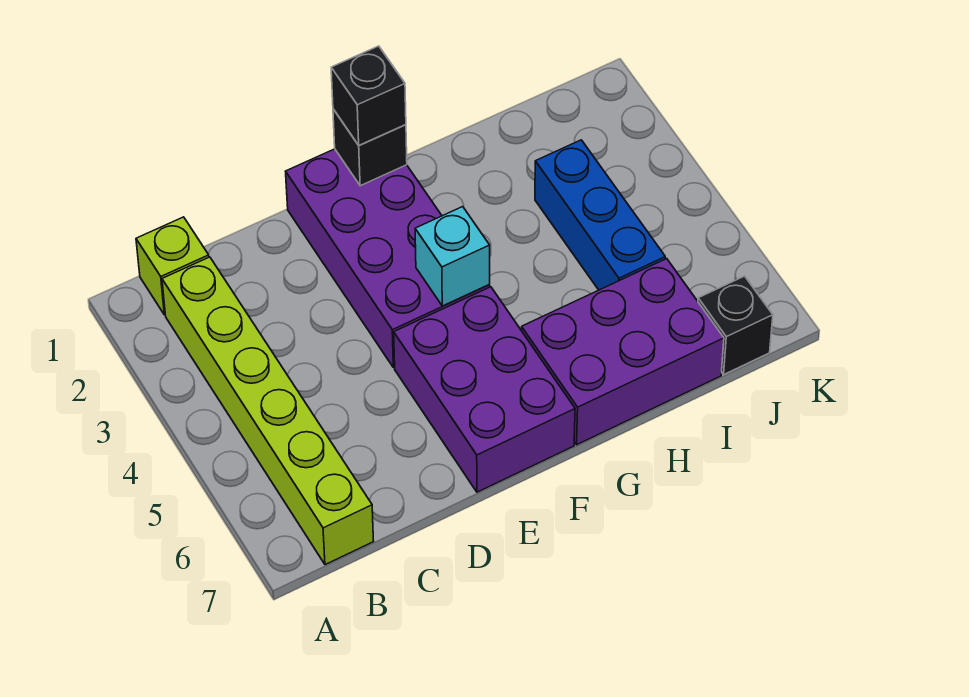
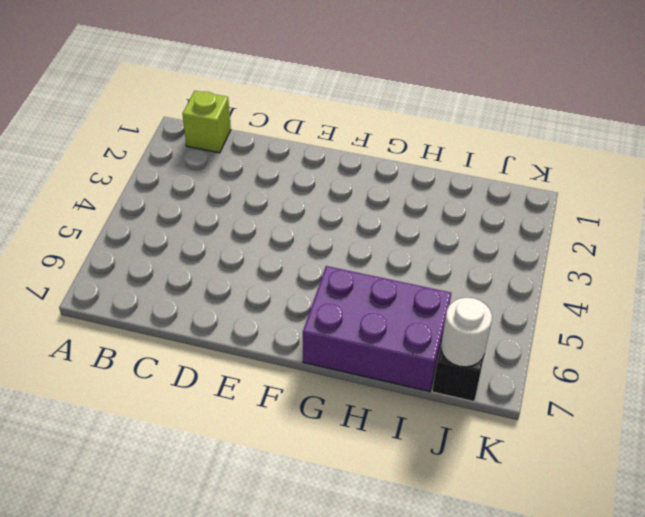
white round brick J7 level 2 -> none
none -> lime brick B2:B7 level 1
none -> purple brick E1:F4 level 1

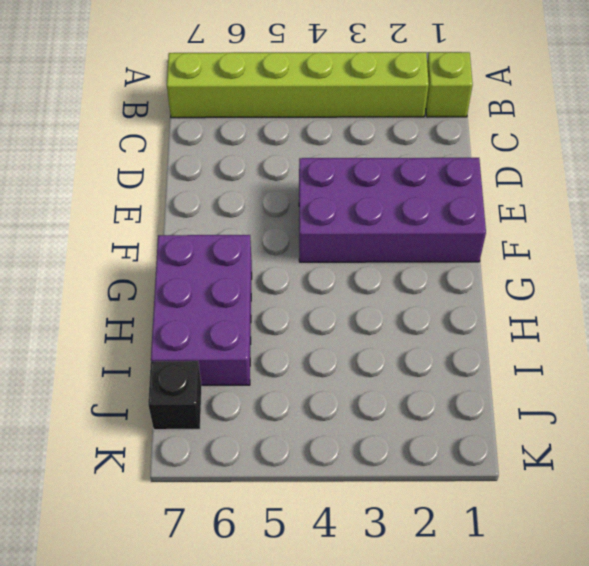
none -> purple brick E5:F7 level 1
none -> blue brick I3:I5 level 1

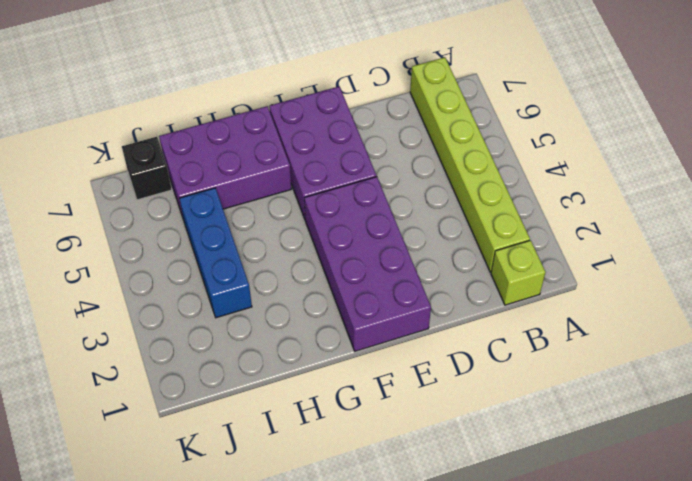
none -> black brick F1 level 2
none -> cyan brick F4 level 2

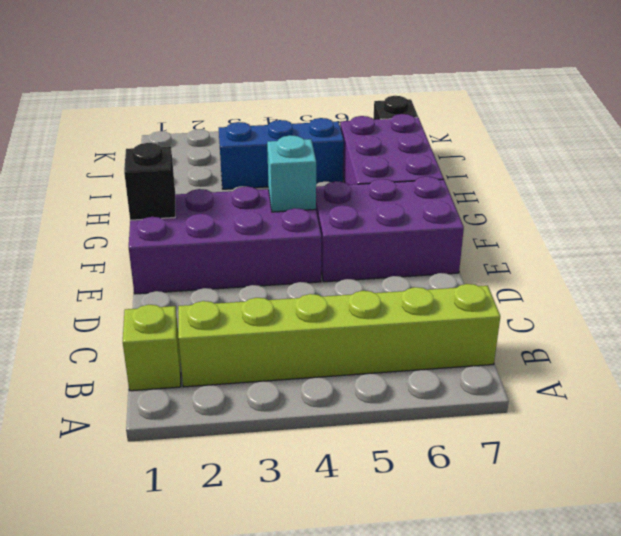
none -> black brick F1 level 3

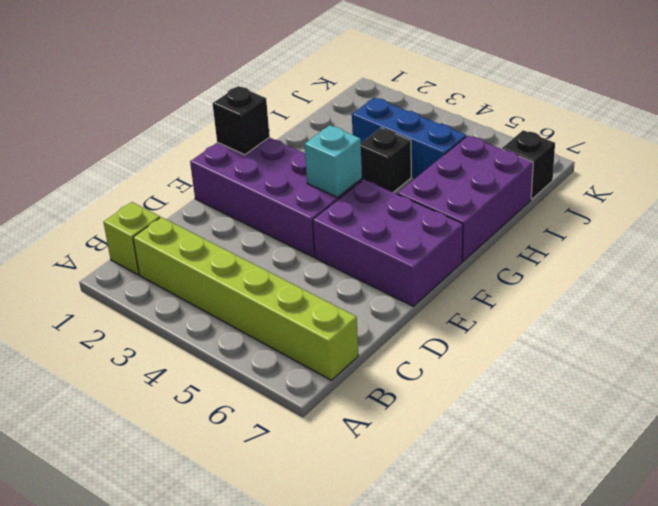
black brick H4 level 1 -> black brick F1 level 3

